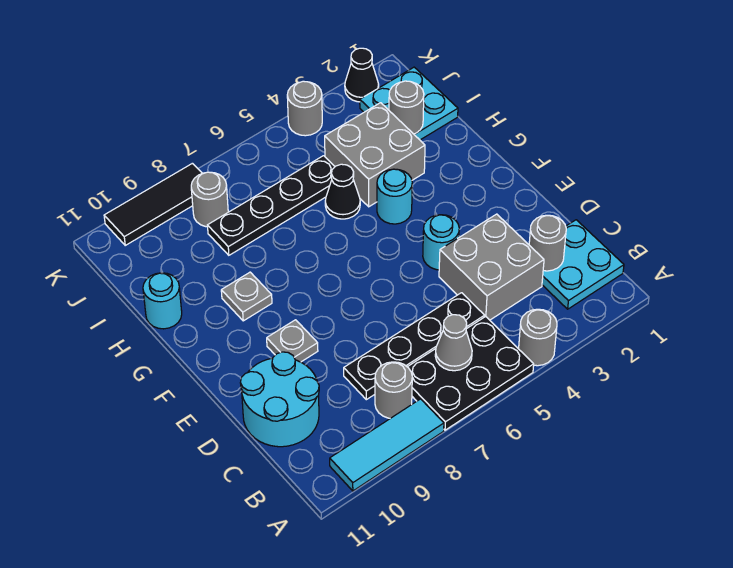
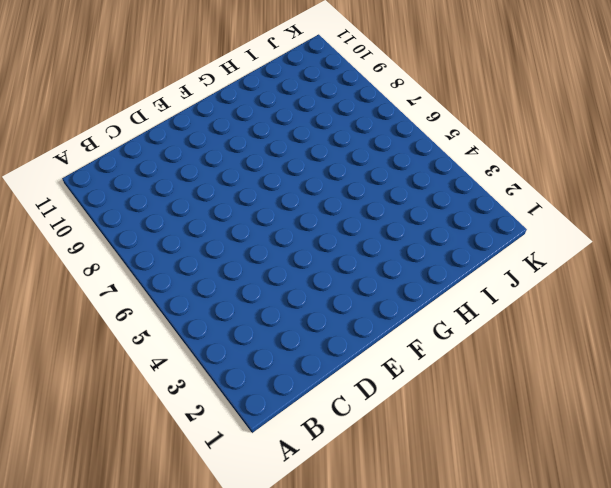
none -> grey round brick A4 level 1
none -> black plate A5:B7 level 1
none -> cyan tile A8:A10 level 1

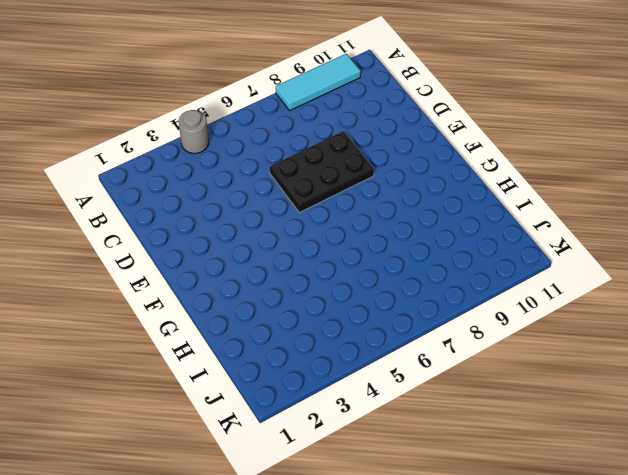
black plate D6:E8 level 1 -> black plate A5:B7 level 1
none -> cyan plate B1:C2 level 1
none -> grey round brick B8 level 1
none -> grey brick C3:D4 level 1

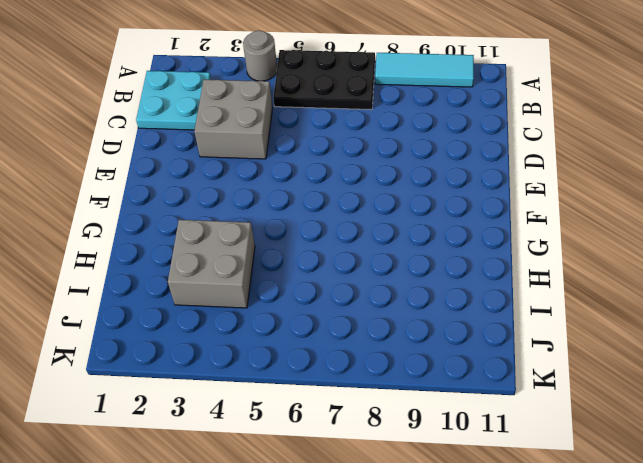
none -> grey round brick B8 level 1
none -> black plate C5:C8 level 1
none -> cyan round brick C10:D11 level 1

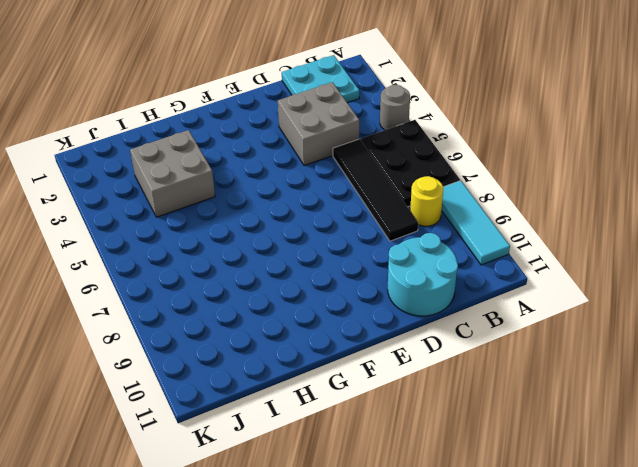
yellow round brick B8 level 1 -> grey round brick B8 level 1
black tile C5:C8 level 1 -> black plate C5:C8 level 1
none -> cyan round brick E4 level 1
none -> grey plate E9 level 1
none -> cyan round brick G4 level 1

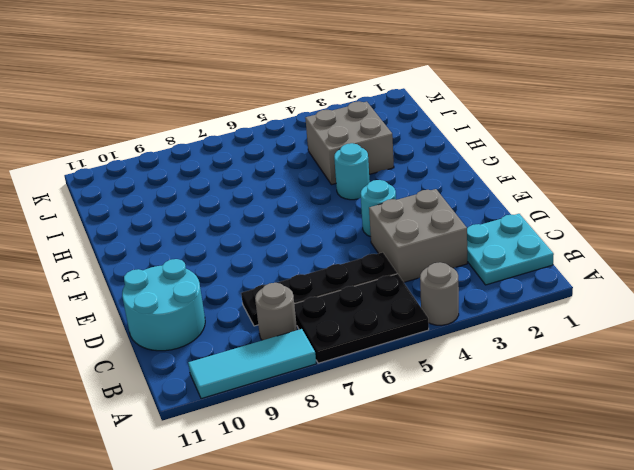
none -> grey plate E9 level 1
none -> grey plate G9 level 1
none -> black cone H5 level 1

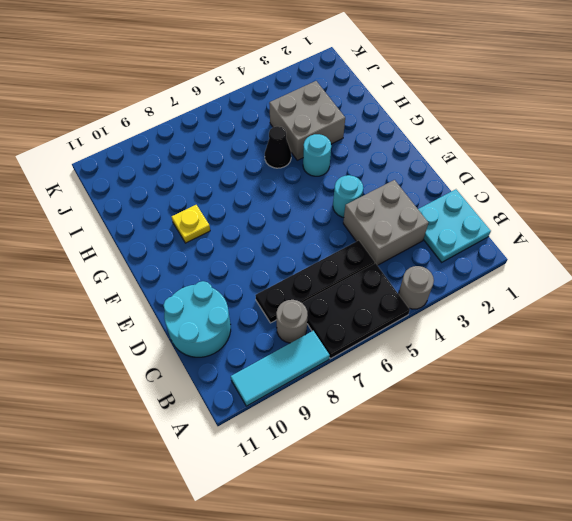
yellow plate G9 level 1 -> grey plate G9 level 1
none -> grey plate E9 level 1
none -> cyan round brick H11 level 1
none -> cyan plate I1:J2 level 1

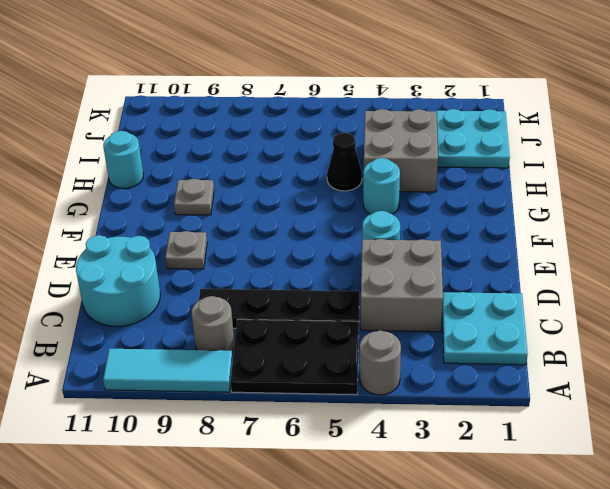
none -> black plate I5:I8 level 1
none -> grey round brick J8 level 1
none -> black cone K2 level 1

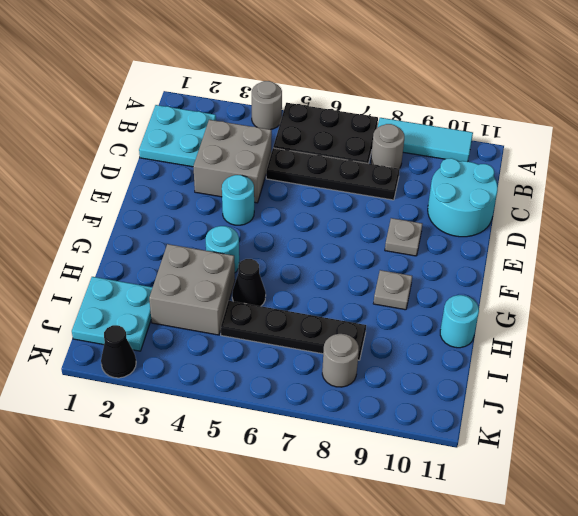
none -> grey round brick K4 level 1
none -> black tile K8:K10 level 1
none -> grey cone B6 level 2

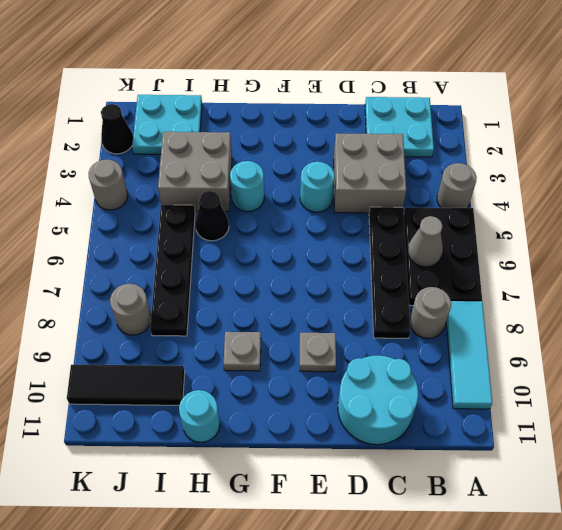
black tile I10:K10 level 1 -> black tile K8:K10 level 1
none -> grey round brick C2 level 2
none -> grey round brick I2 level 2

